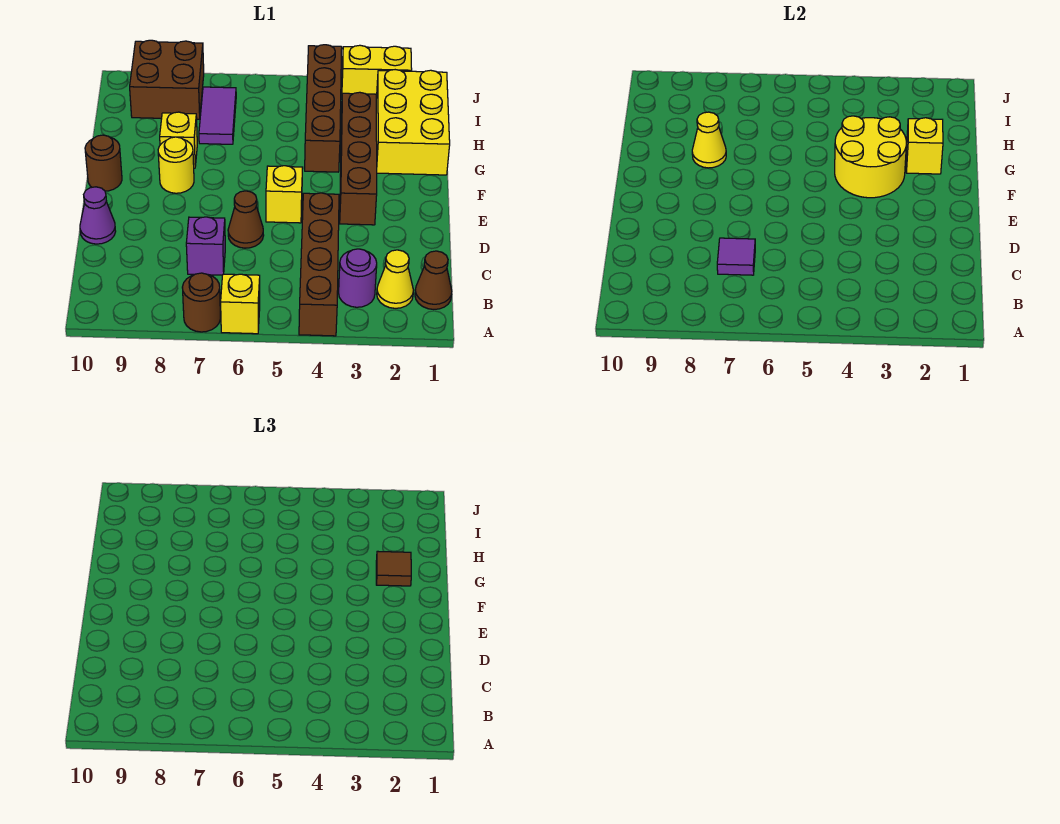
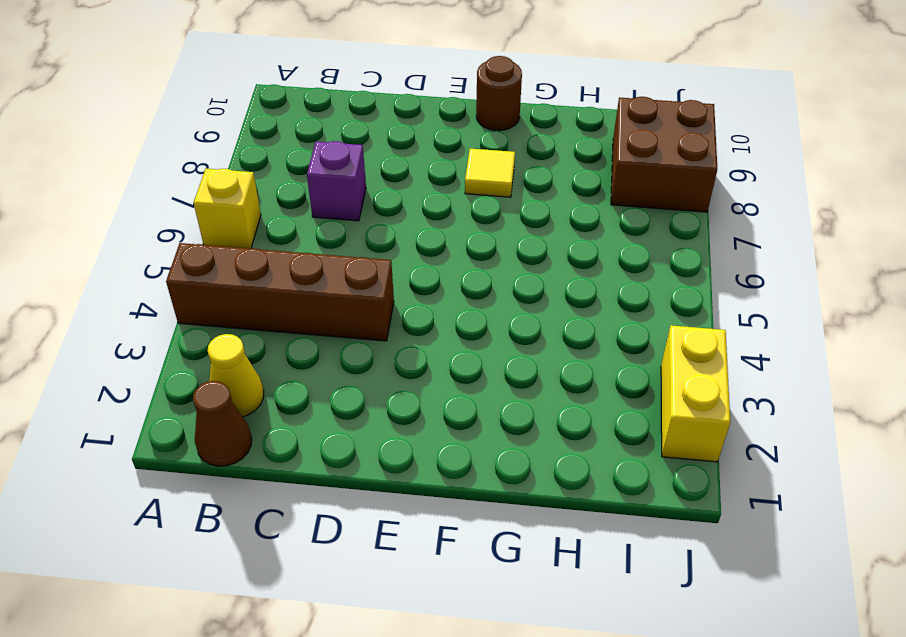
yellow tile F8 level 1 -> yellow round brick F8 level 1
none -> brown round brick A7 level 1
none -> purple round brick B3 level 1
none -> brown cone D6 level 1

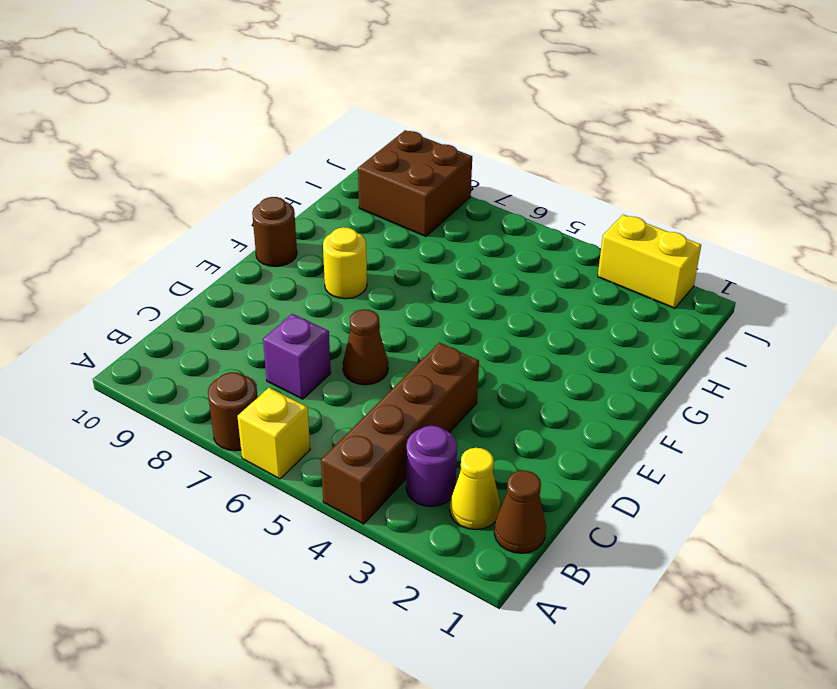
none -> purple cone D10 level 1
none -> brown brick E3:H3 level 1
none -> yellow brick E5 level 1

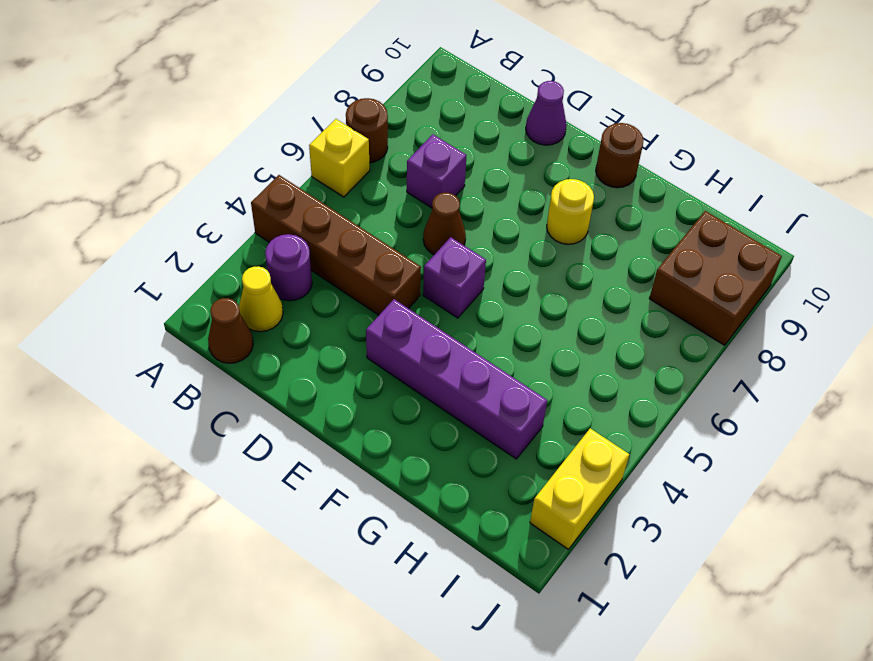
purple brick E3:H3 level 1 -> brown brick E3:H3 level 1
purple brick E5 level 1 -> yellow brick E5 level 1
none -> yellow brick G1:I2 level 1
none -> brown brick G4:J4 level 1
none -> yellow brick G8 level 1

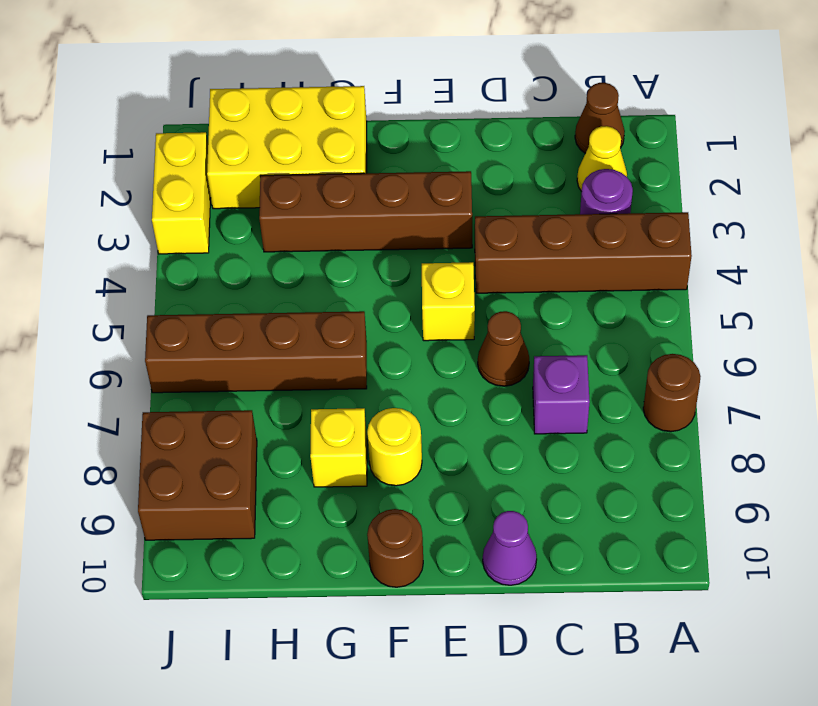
brown brick G6:J6 level 1 -> brown brick G4:J4 level 1
none -> yellow brick A6 level 1
none -> purple tile H7:I7 level 1
none -> purple tile C7 level 2

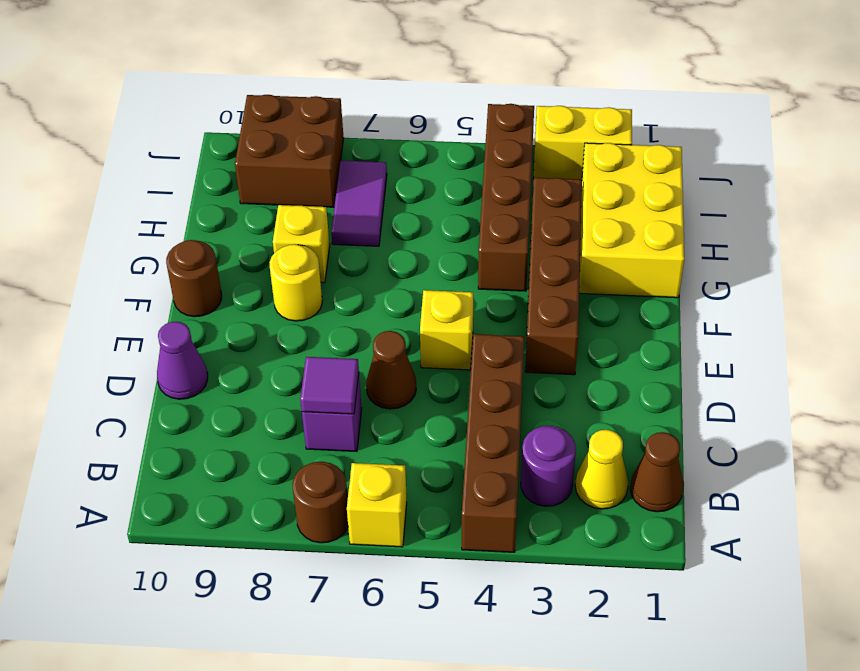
none -> yellow round brick F3:G4 level 2
none -> yellow brick G2 level 2
none -> yellow cone G8 level 2

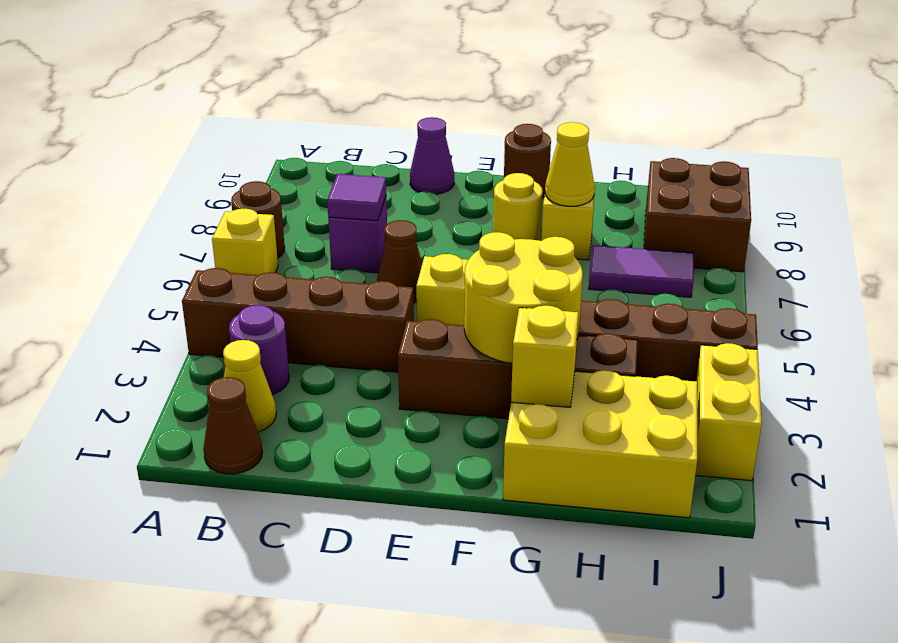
none -> brown tile G2 level 3

